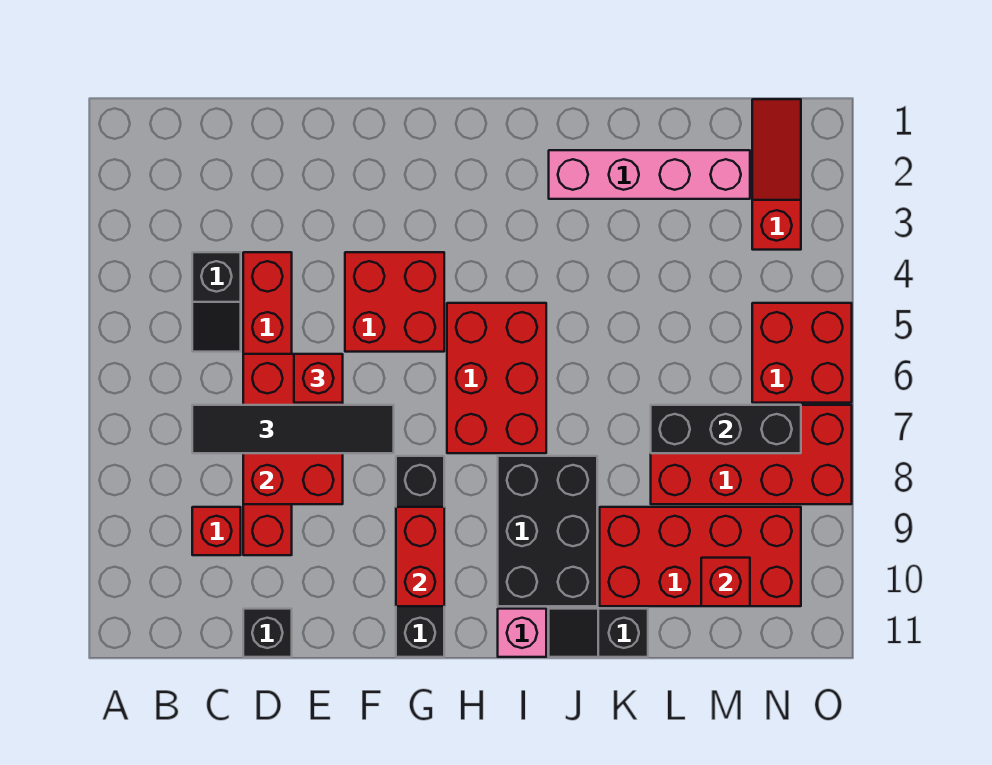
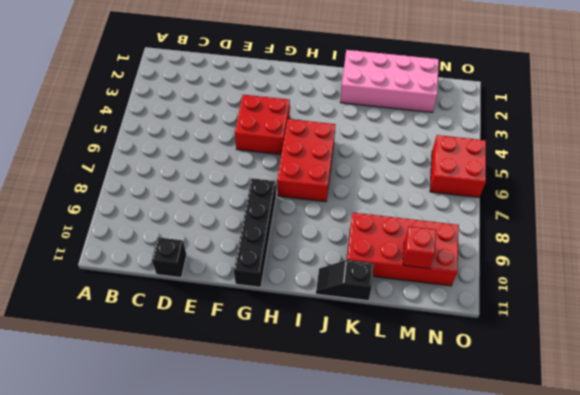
pink brick J1:M2 level 1 -> pink brick J2:M2 level 1
none -> black slope C4:C5 level 1 top 4
none -> red brick C9 level 1
none -> red brick D4:D9 level 1

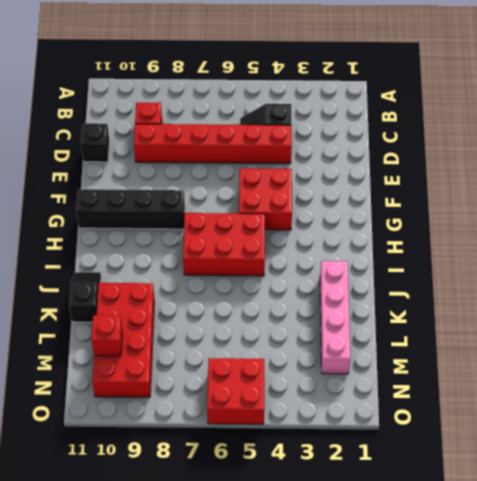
none -> black brick I8:J10 level 1
none -> pink brick I11 level 1
none -> red brick L7:O8 level 1

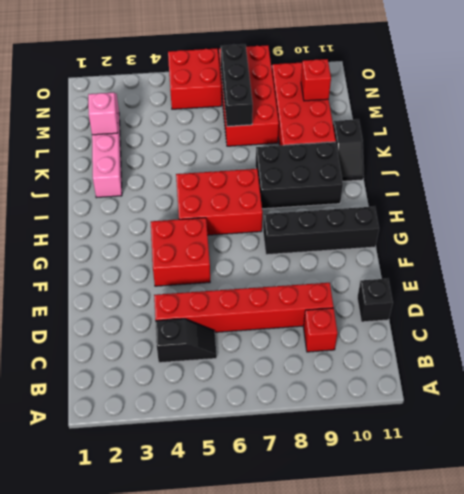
pink brick L2 level 2 -> pink brick I11 level 1
none -> red slope N1:N3 level 1 top 3
none -> red brick D6:E8 level 2
none -> red brick G9:G10 level 2

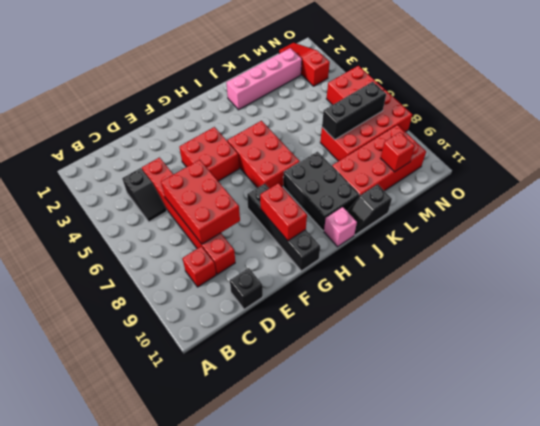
none -> black tile C7:F7 level 3
none -> red brick E6 level 3

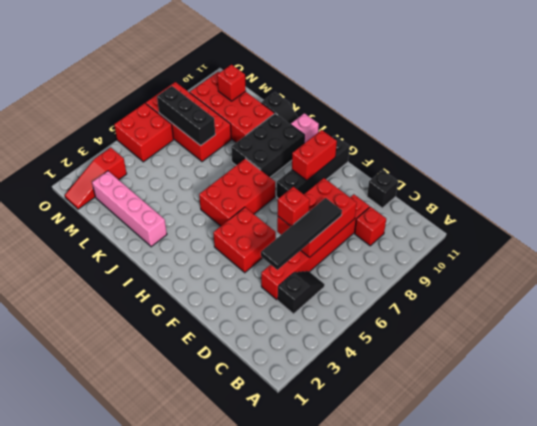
black tile D4:D7 level 3 -> black tile C7:F7 level 3

